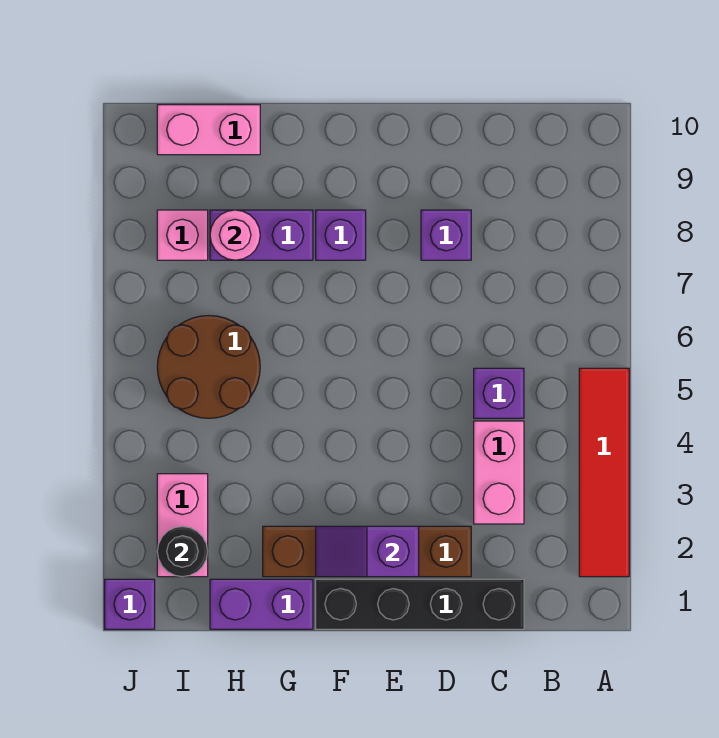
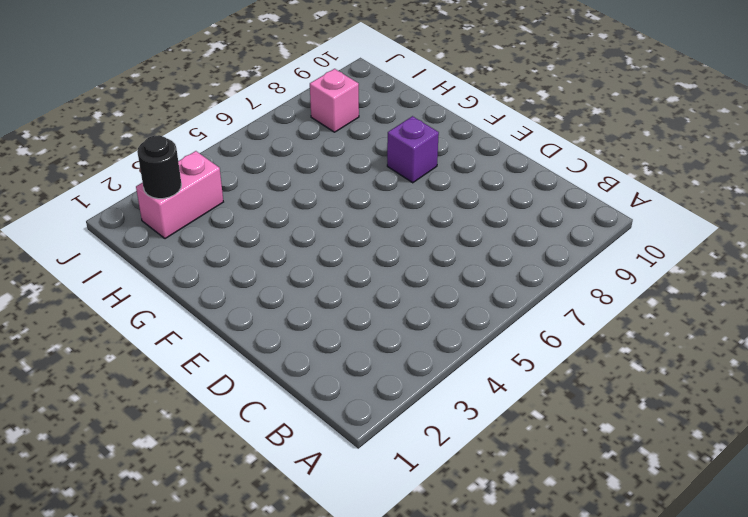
none -> red tile A2:A5 level 1
none -> black brick C1:F1 level 1
none -> pink brick C3:C4 level 1

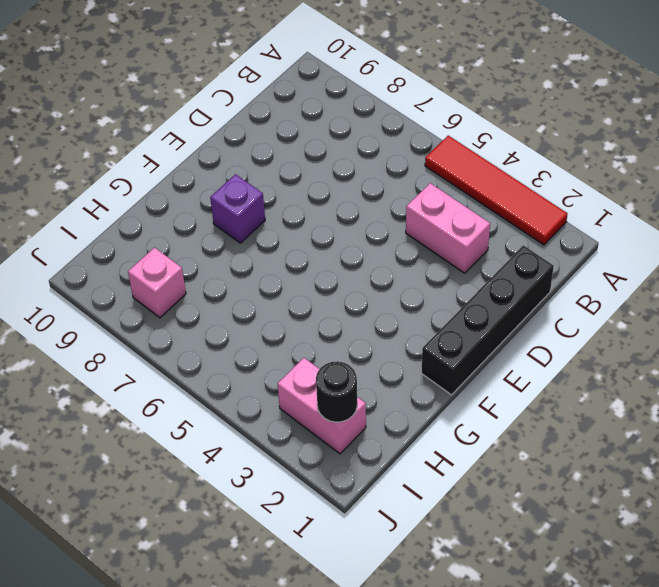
none -> purple brick C5 level 1
none -> brown brick D2:G2 level 1
none -> purple brick D8 level 1

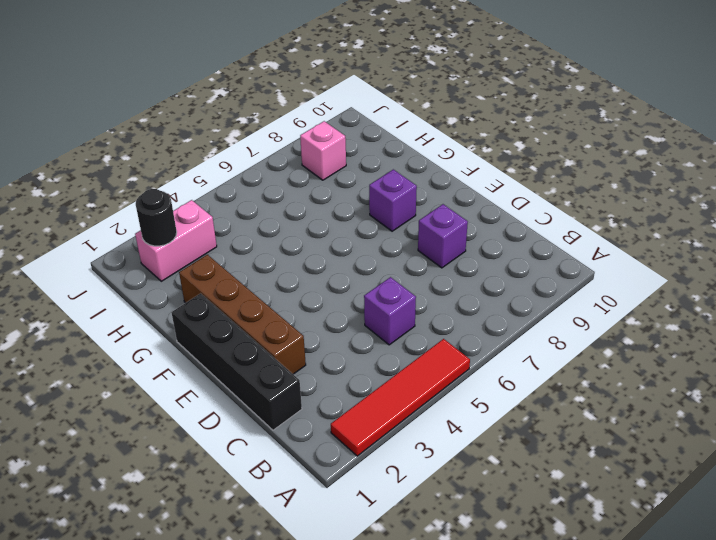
none -> pink brick C3:C4 level 1
none -> purple brick G1:H1 level 1
none -> purple brick G8:H8 level 1

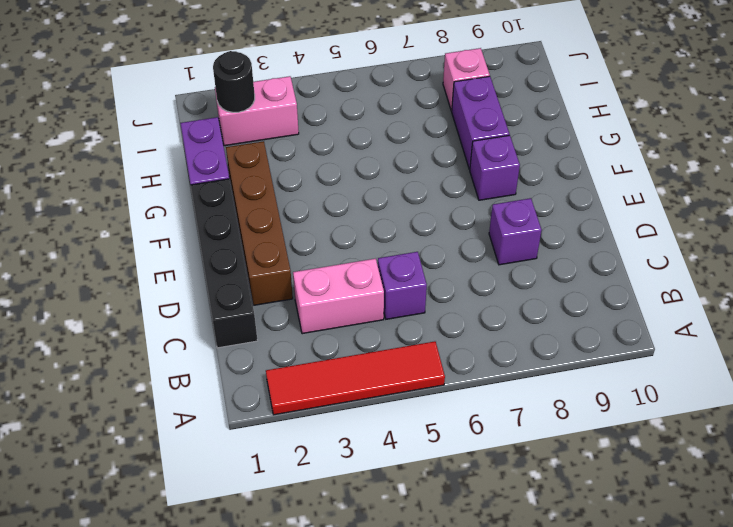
none -> brown round brick H5:I6 level 1
none -> pink brick H10:I10 level 1
none -> purple brick J1 level 1

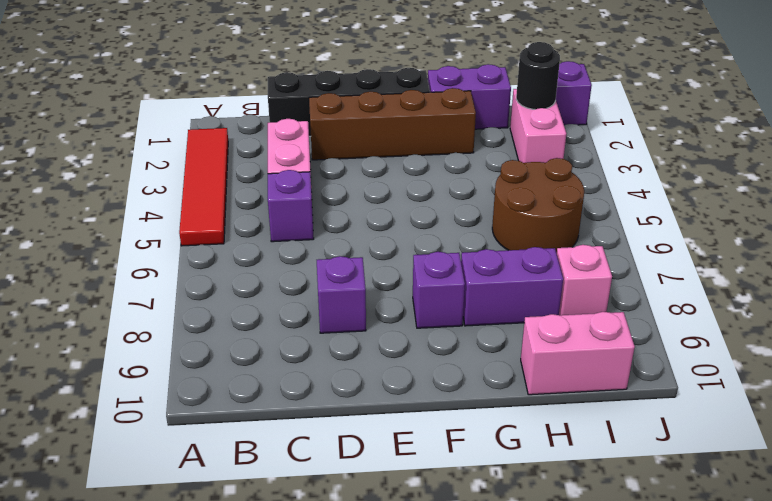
none -> purple slope E2:F2 level 2 top E
none -> pink round brick H8 level 2

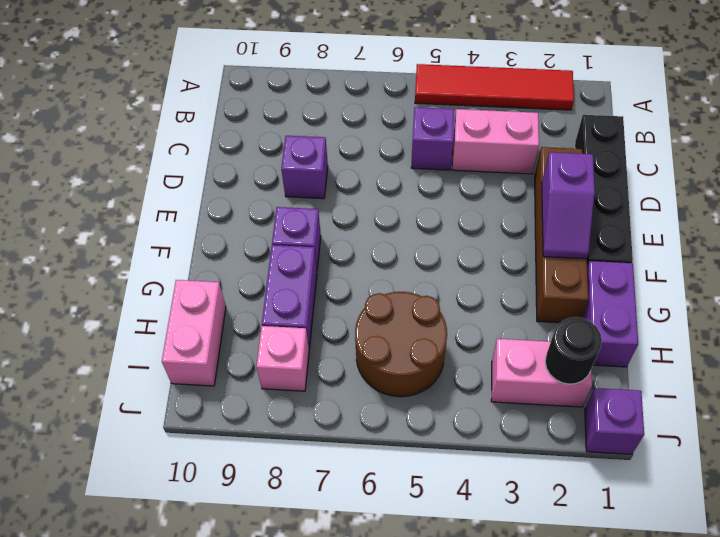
none -> pink round brick H8 level 2

